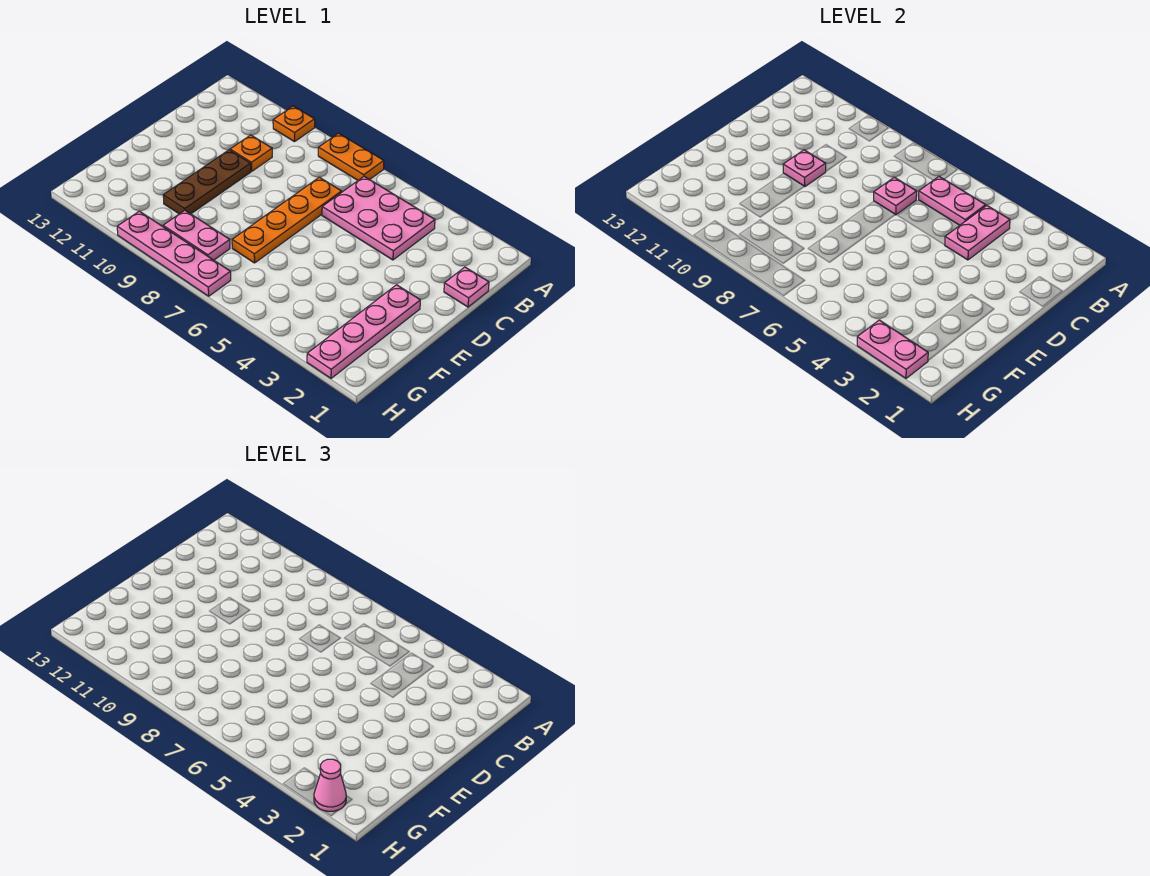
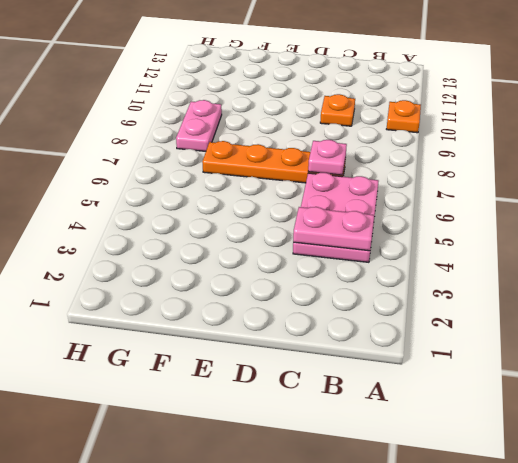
none -> orange plate A7:A8 level 1
none -> pink plate C1 level 1
none -> brown plate D10:F10 level 1

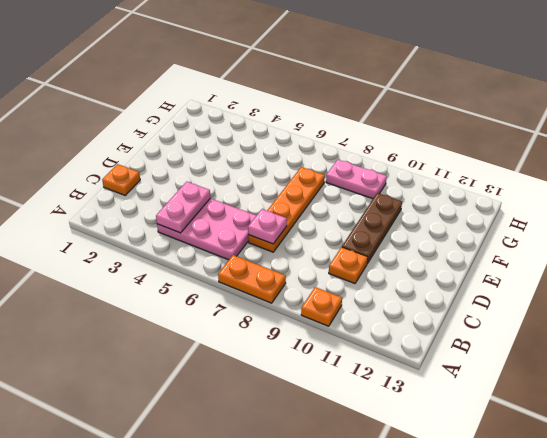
orange plate C1 level 1 -> pink plate C1 level 1
none -> pink plate E2:H2 level 1
none -> pink plate H7:H10 level 1
none -> pink plate B5:B6 level 2

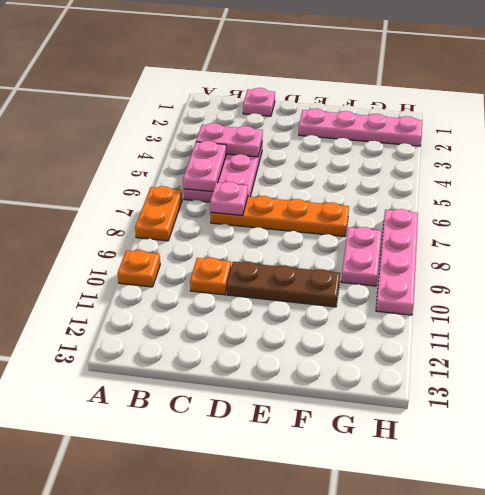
none -> pink plate D10 level 2
none -> pink plate H2:H3 level 2
none -> pink cone H2 level 3

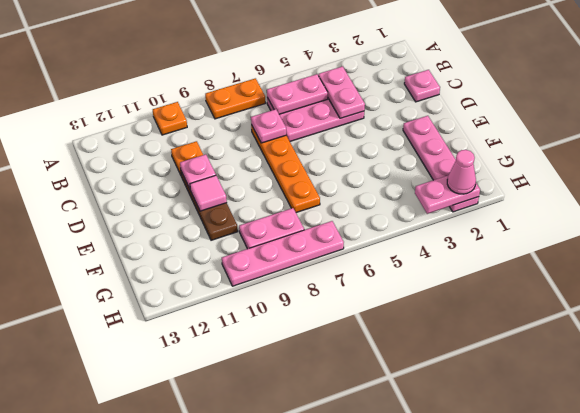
pink tile E10 level 2 -> none

